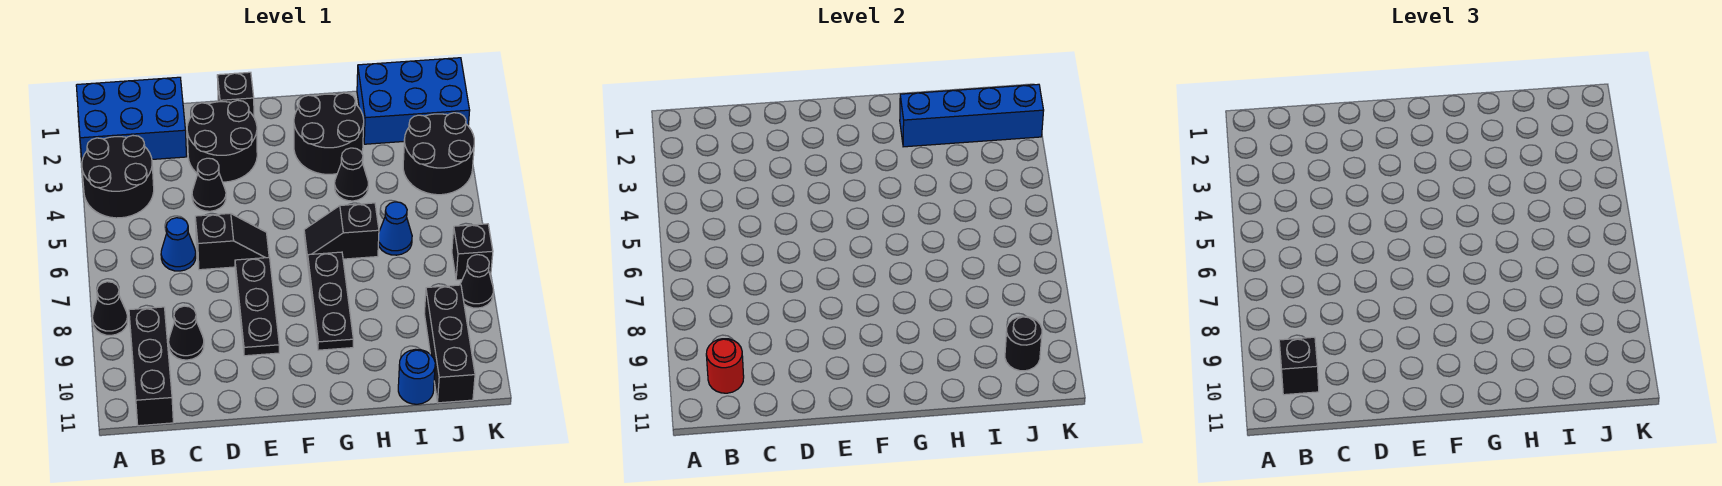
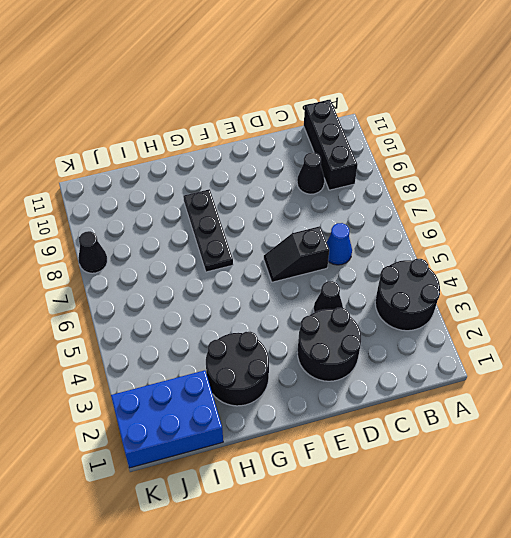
none -> blue brick A1:C2 level 1
none -> black cone A8 level 1
none -> black brick E1 level 1

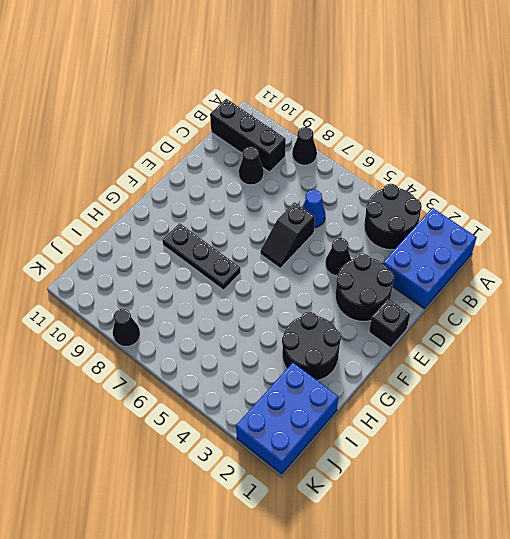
none -> black plate E7:E9 level 1
none -> black slope G6:H6 level 1 top H
none -> black cone H4 level 1

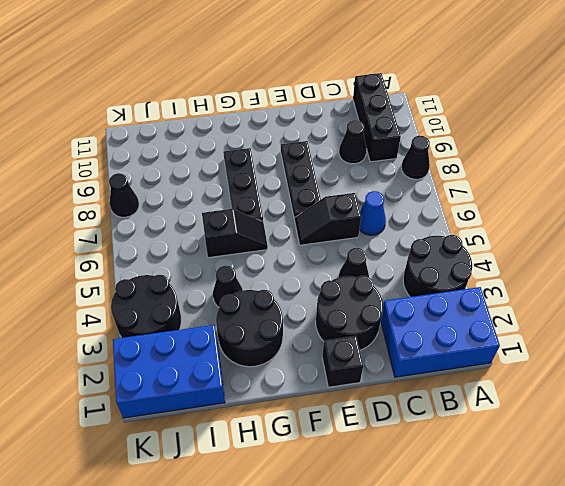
none -> blue cone I6 level 1
none -> blue round brick I11 level 1
none -> black brick J9:J11 level 1

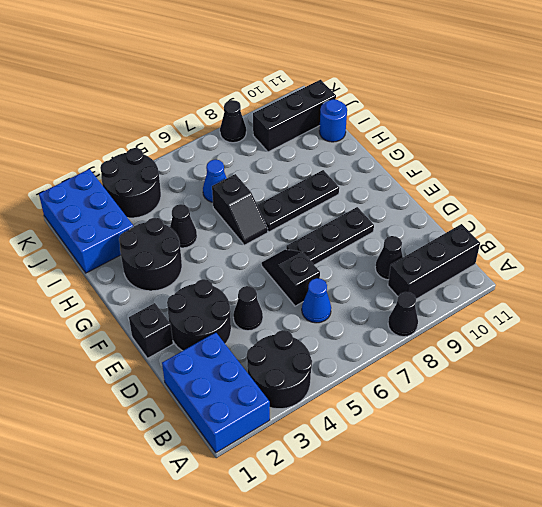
none -> black brick K7 level 1
none -> red round brick B10 level 2
none -> blue brick H2:K2 level 2

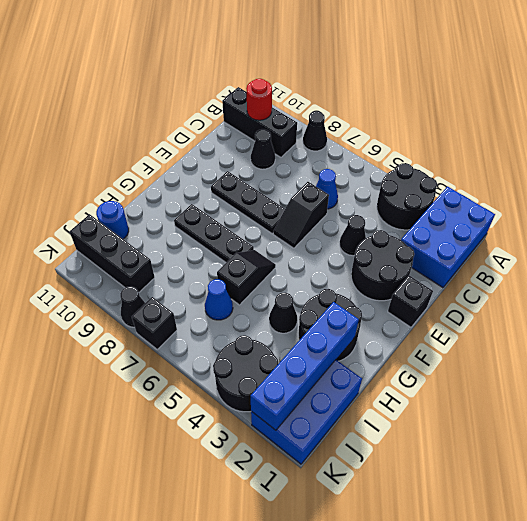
none -> black round brick J10 level 2
none -> black brick B10 level 3

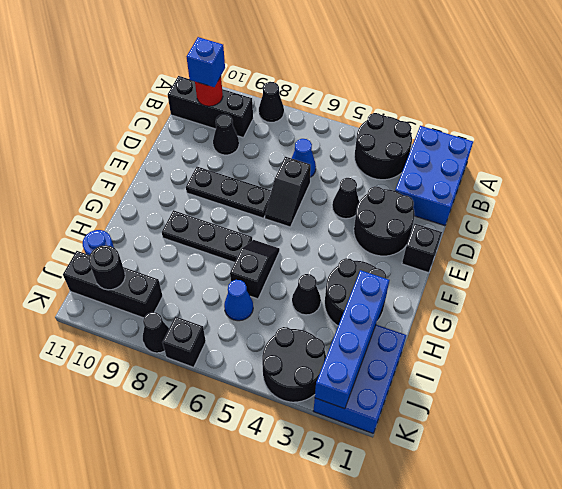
blue brick B10 level 3 -> black brick B10 level 3

